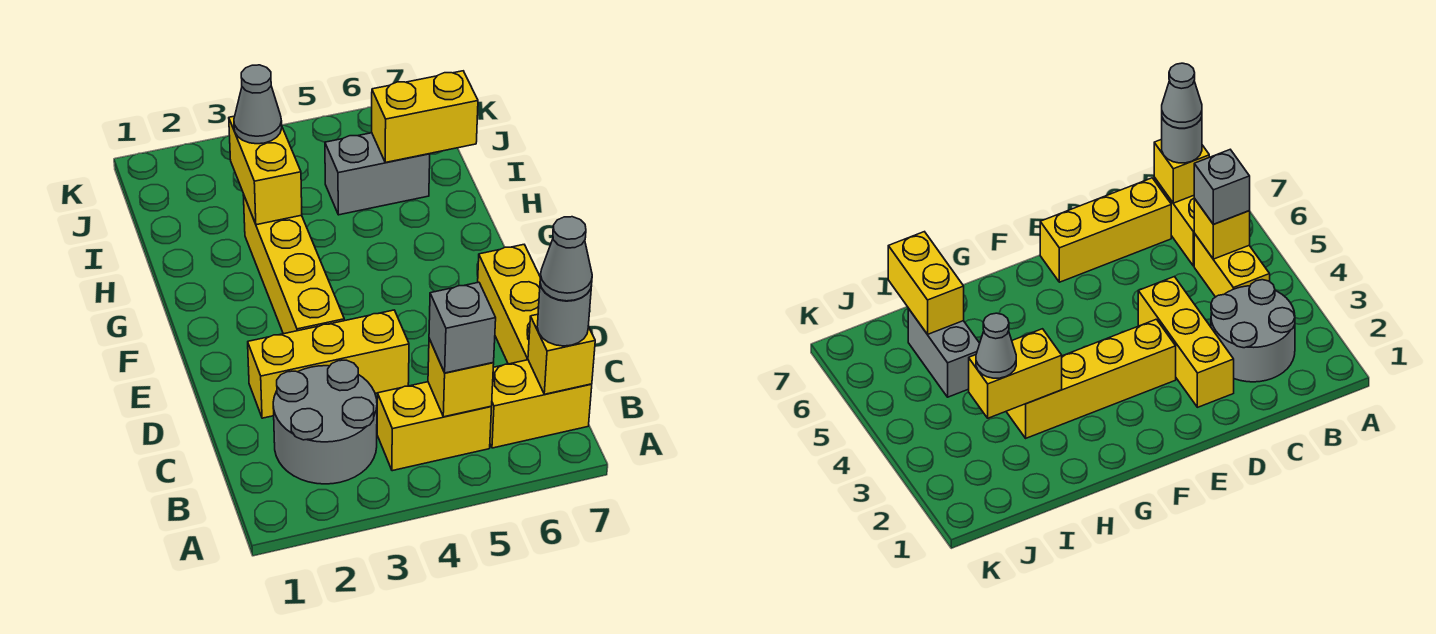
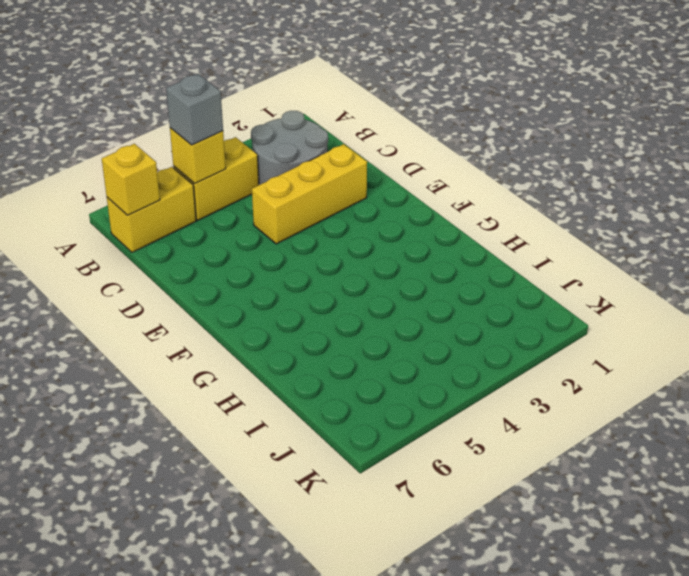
none -> yellow brick C7:E7 level 1
none -> yellow brick E3:H3 level 1
none -> grey brick I5:I6 level 1

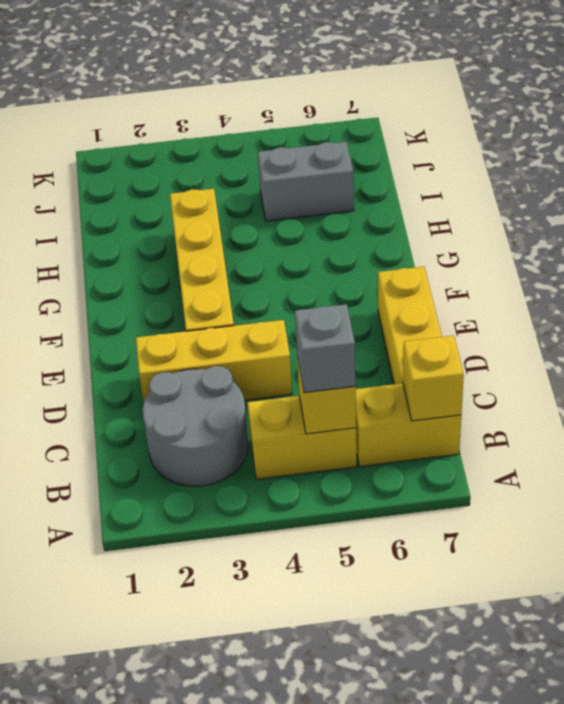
none -> yellow brick H3:I3 level 2
none -> yellow brick I6:I7 level 2
none -> grey round brick B7 level 3

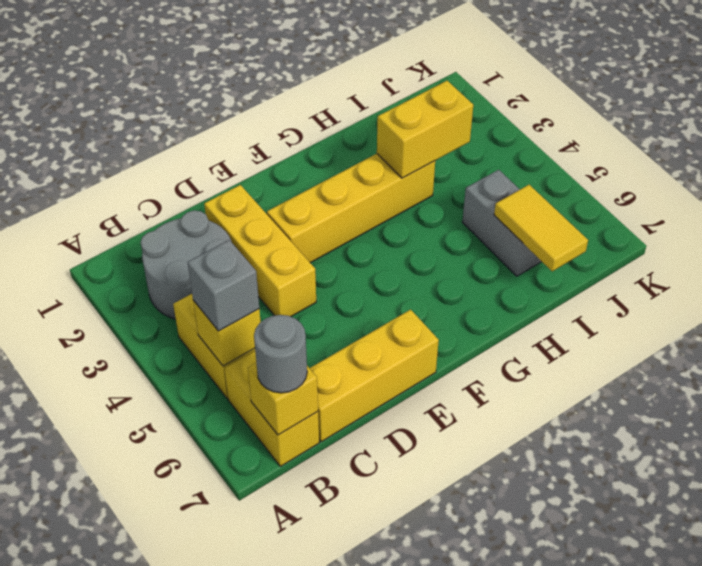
yellow tile I6:I7 level 2 -> yellow brick I6:I7 level 2
none -> grey cone I3 level 3
none -> grey cone B7 level 4

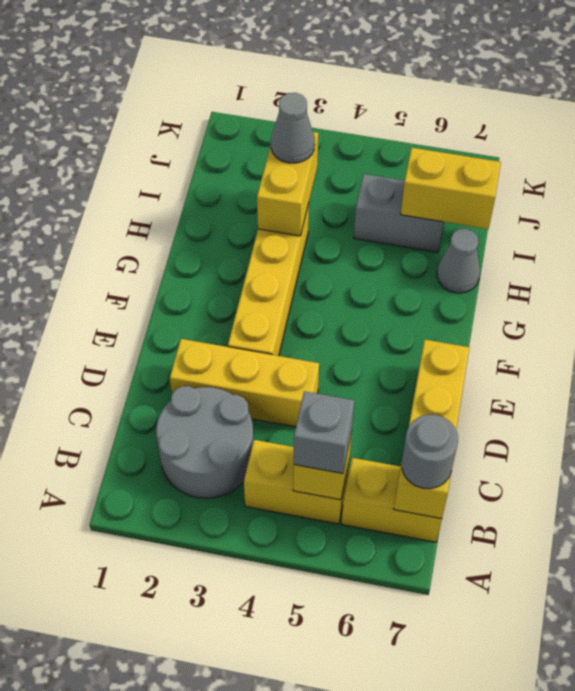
grey cone H7 level 1 -> grey cone B7 level 4

